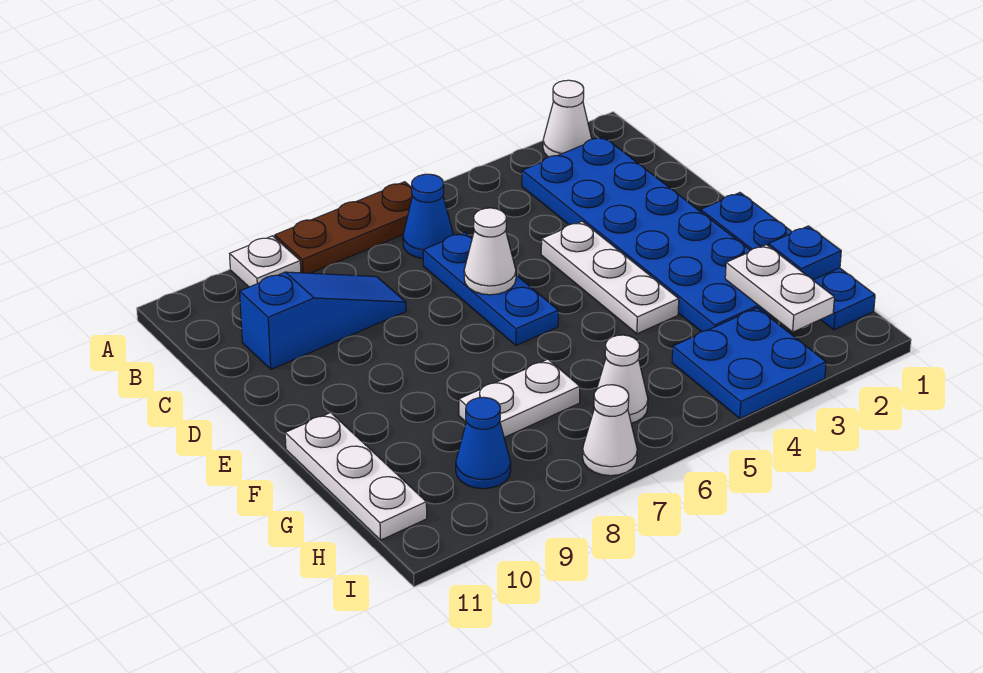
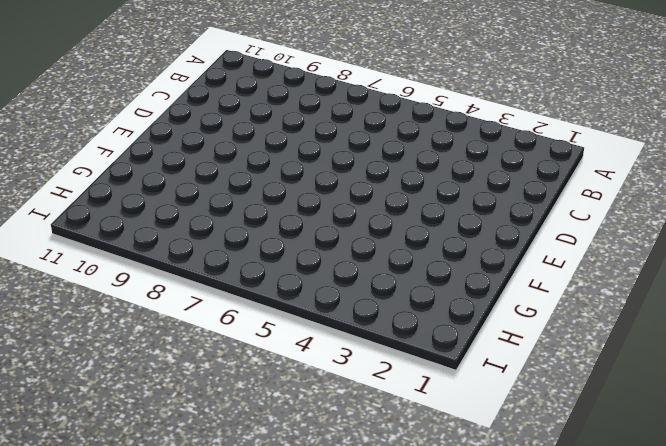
none -> white cone A2 level 1
none -> brown plate A6:A8 level 1
none -> white plate A9 level 1

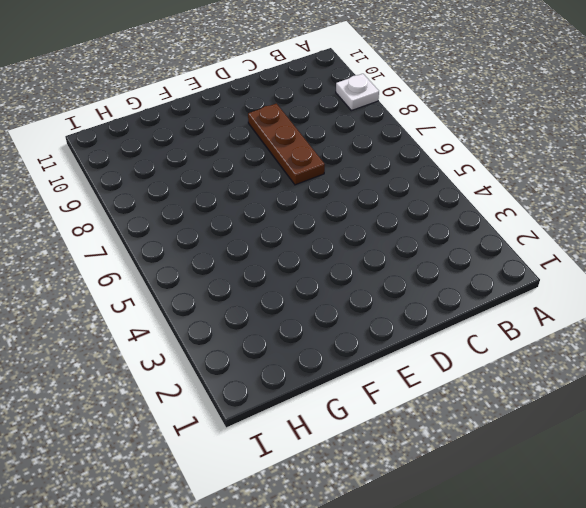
brown plate D7:D9 level 1 -> brown plate A6:A8 level 1
none -> white cone A2 level 1
none -> blue plate B2:G3 level 1
none -> blue cone B6 level 1

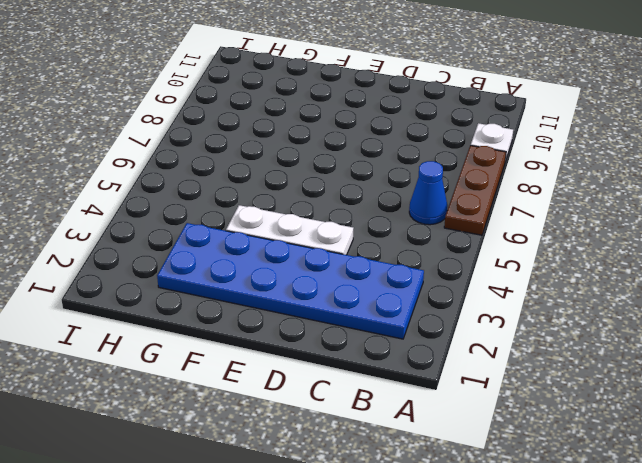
none -> white cone A2 level 1
none -> blue plate C6:E6 level 1
none -> blue slope C8:C10 level 1 top 10

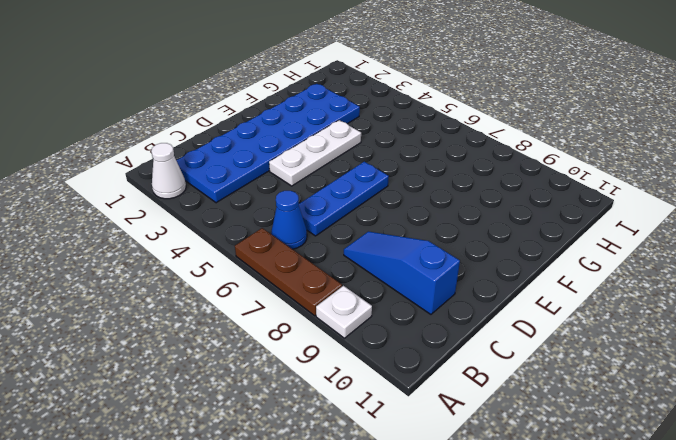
none -> blue plate E1:H1 level 1
none -> white plate F11:H11 level 1
none -> white plate G7:G8 level 1

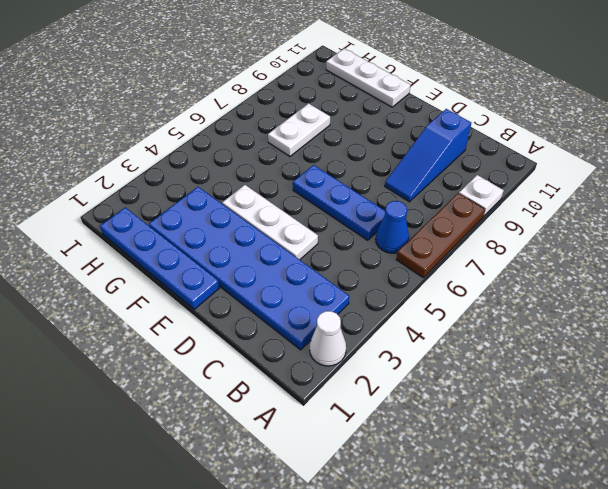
none -> blue plate H3:I4 level 1
none -> white cone H6 level 1
none -> blue cone H9 level 1

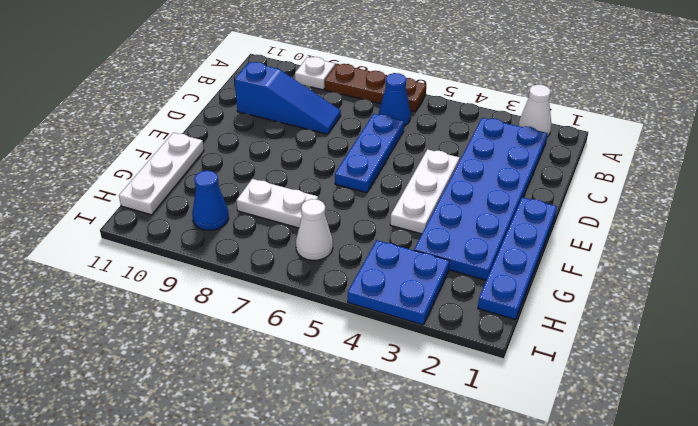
none -> white cone I7 level 1
none -> white cone D6 level 2
none -> blue plate G1 level 2

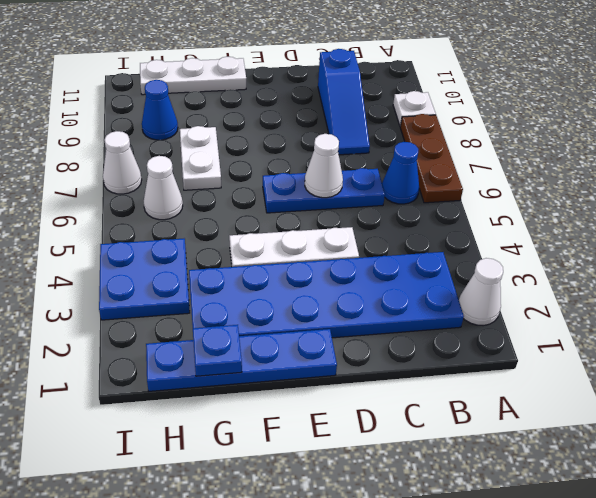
none -> white plate G2:H2 level 2

